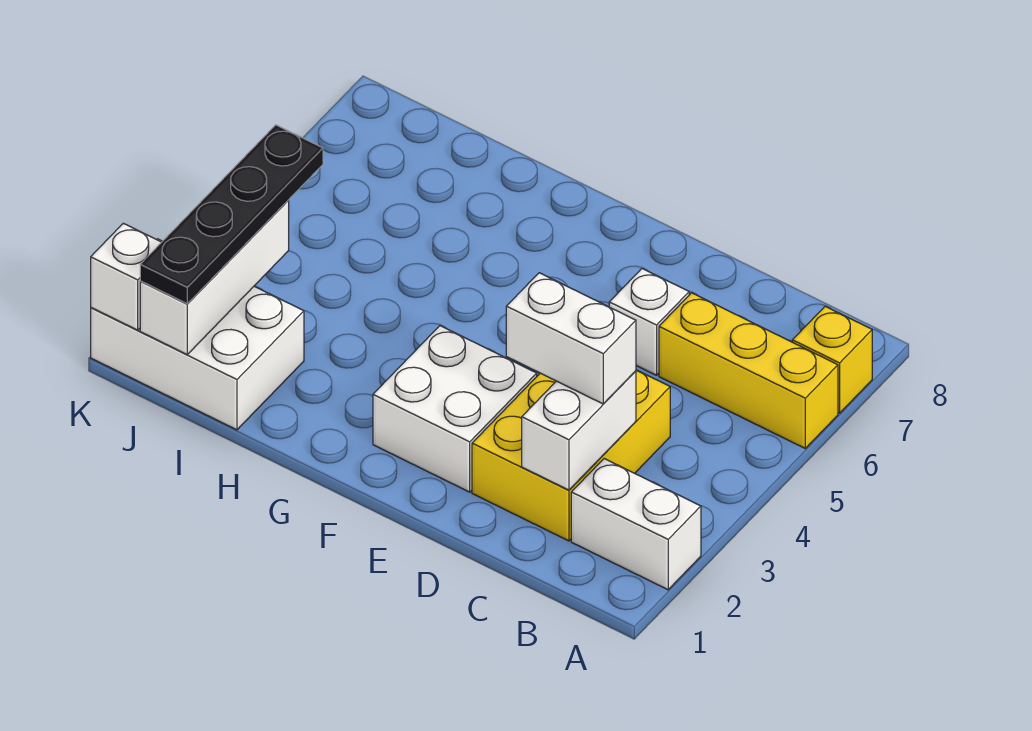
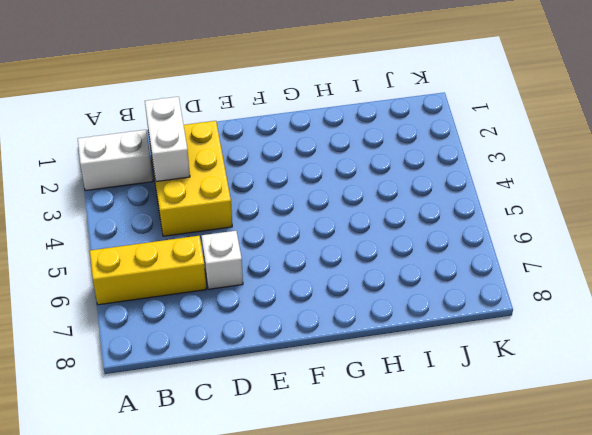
none -> yellow brick A7 level 1
none -> white brick E2:F3 level 1
none -> white brick I1:K2 level 1

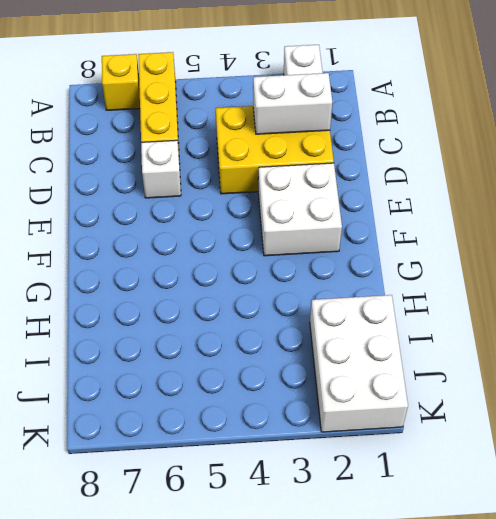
none -> white brick J1:J3 level 2
none -> white brick K1 level 2
none -> white brick C3:D3 level 3

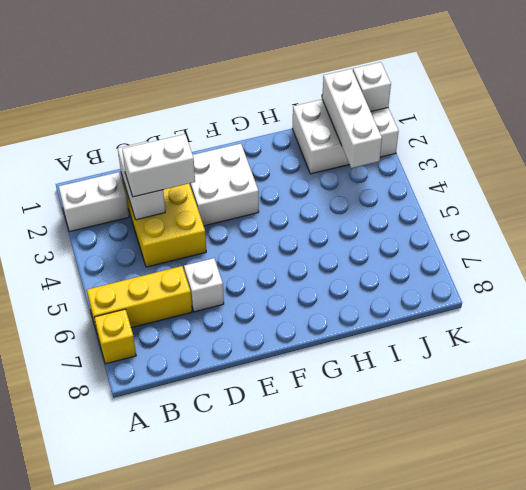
none -> black plate J1:J4 level 3

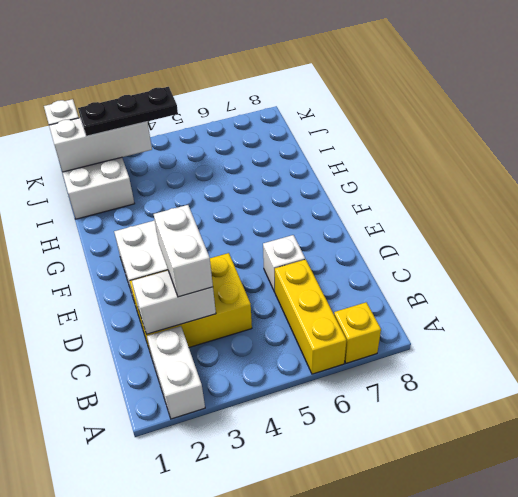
black plate J2:J4 level 3 -> black plate J1:J4 level 3

